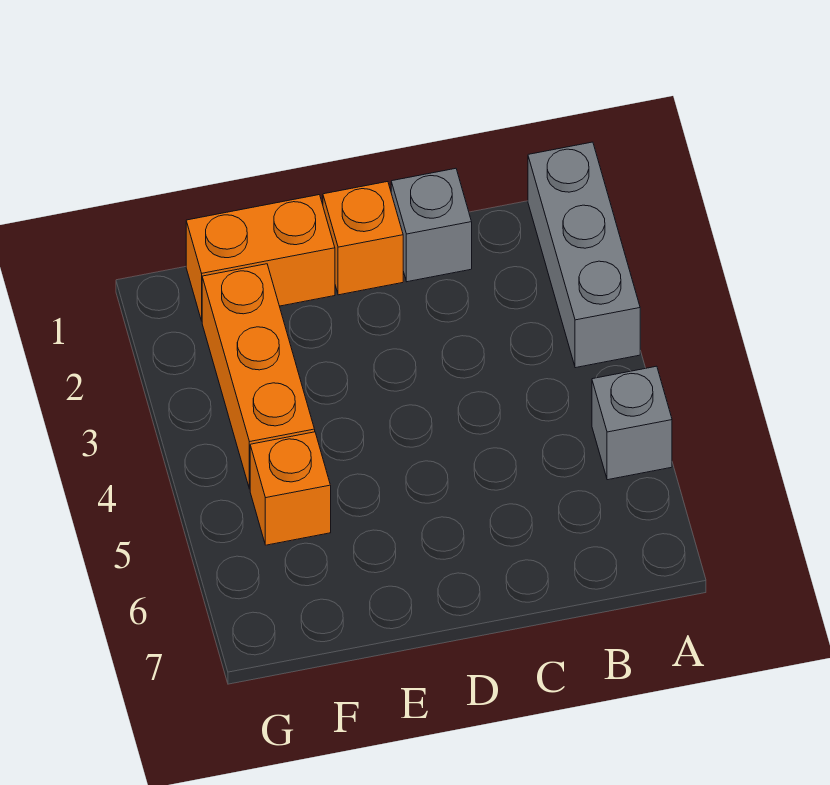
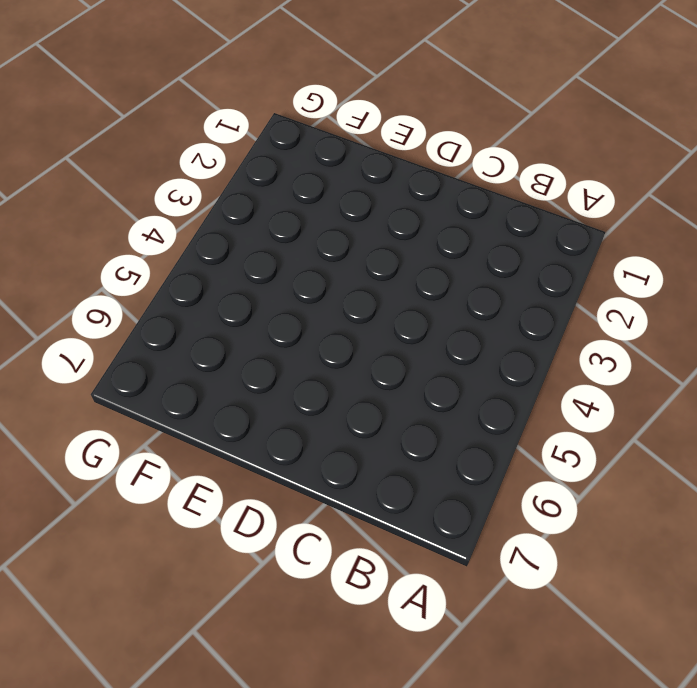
none -> grey brick A1:A3 level 1
none -> grey brick A5 level 1

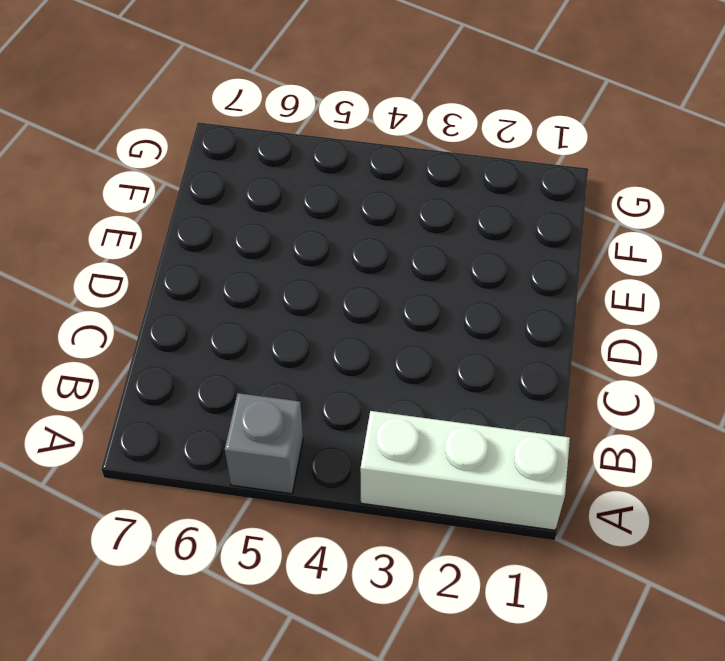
white brick A1:A3 level 1 -> grey brick A1:A3 level 1
none -> grey brick C1 level 1
none -> orange brick D1 level 1

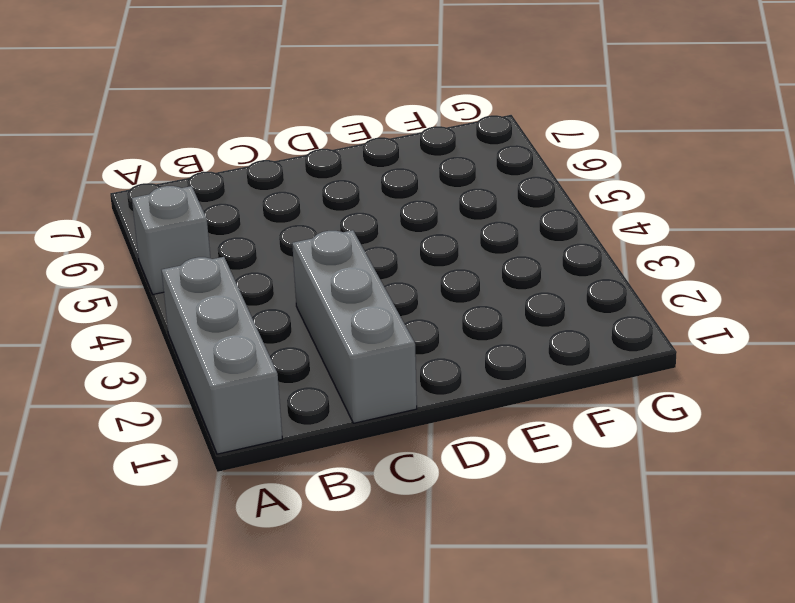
grey brick C1:C3 level 1 -> grey brick C1 level 1
none -> orange brick D1 level 1
none -> orange brick E1:F1 level 1

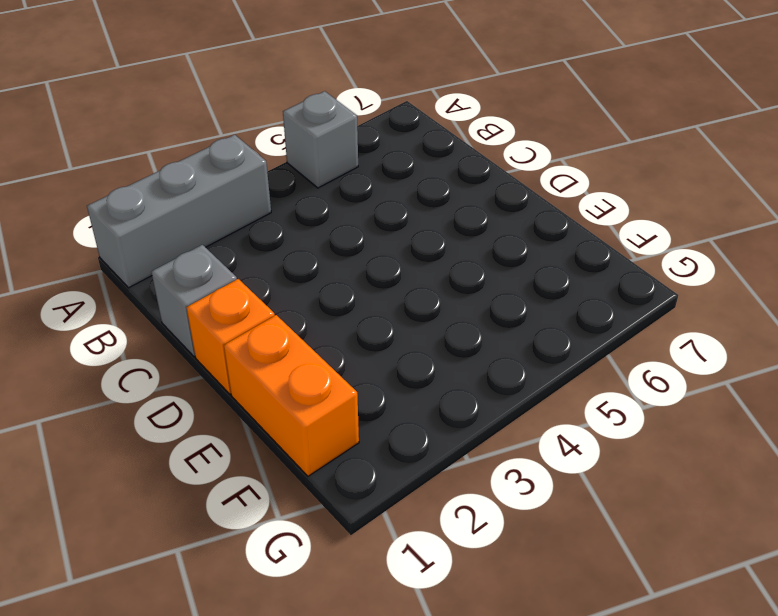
none -> orange brick F2:F4 level 1
none -> orange brick F5 level 1

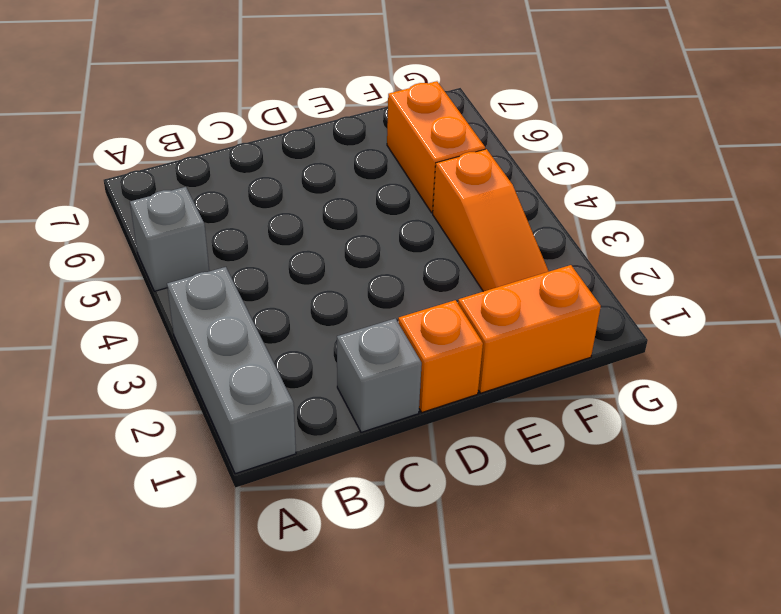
orange slope F2:F4 level 1 top 4 -> orange brick F2:F4 level 1
orange brick F5:F6 level 1 -> orange brick F5 level 1

